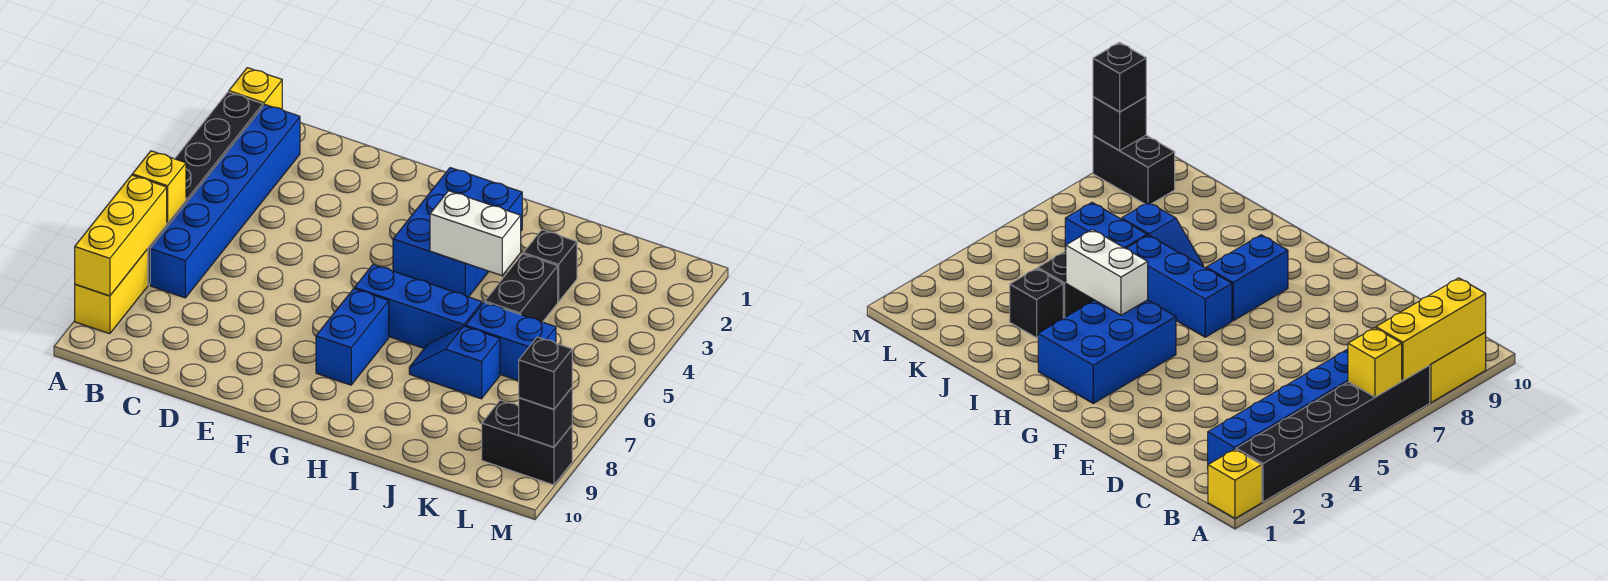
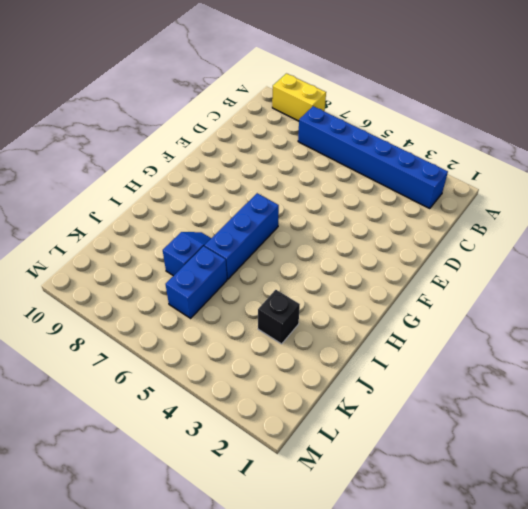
none -> yellow brick A1 level 1
none -> black brick A2:A7 level 1
none -> blue brick G2:H4 level 1

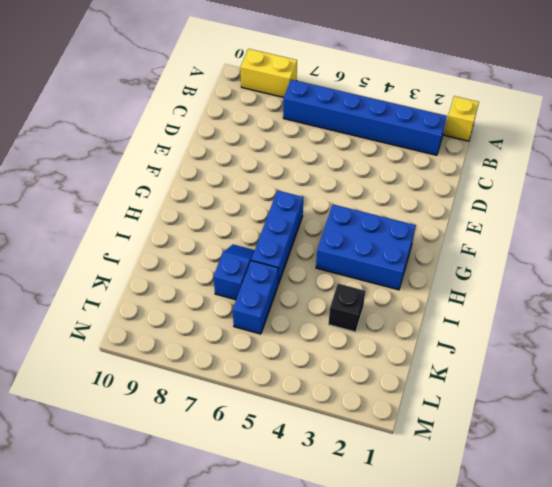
none -> black brick A2:A7 level 1
none -> blue brick G7:G8 level 1
none -> black brick J4:J5 level 1

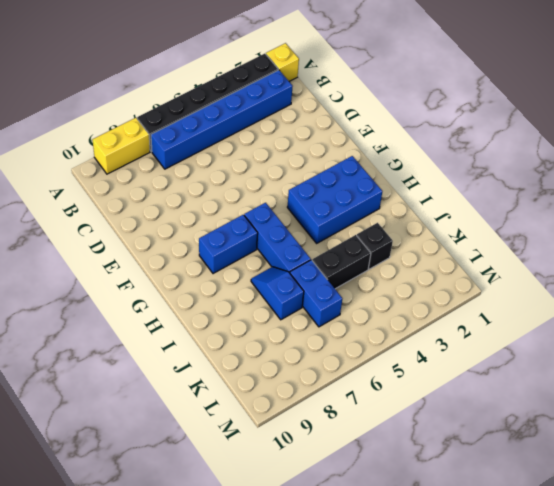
none -> black brick L9:M9 level 1
none -> yellow brick A6 level 2
none -> yellow brick A7:A9 level 2

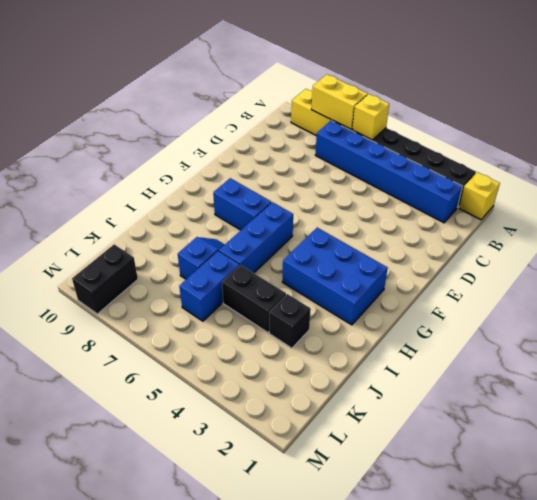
yellow brick A7:A8 level 2 -> yellow brick A7:A9 level 2
none -> white brick H4:I4 level 2
none -> black brick M9 level 2
none -> black brick M9 level 3

